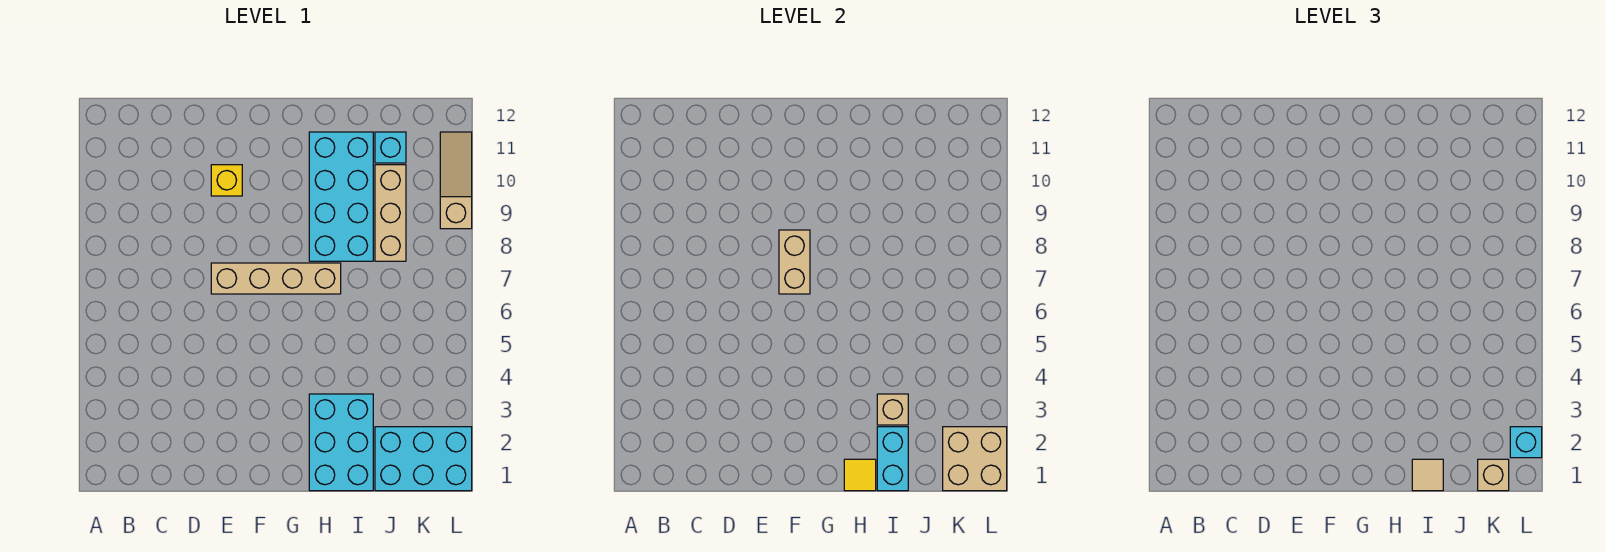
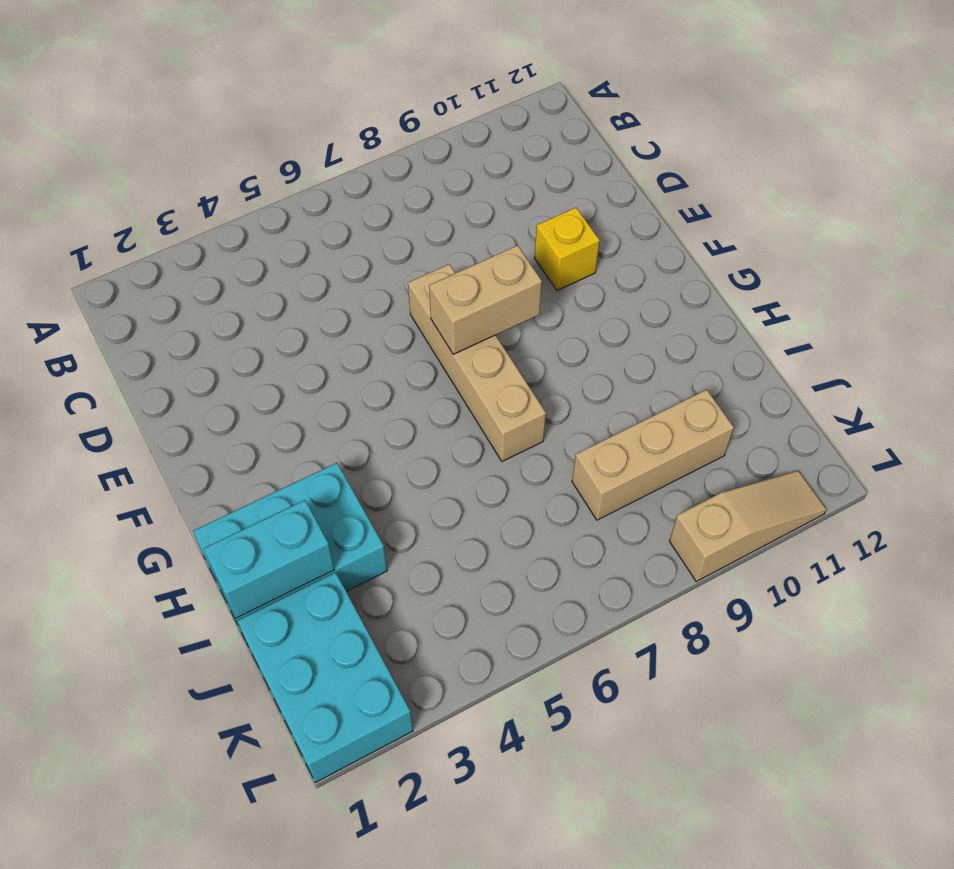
none -> cyan brick H8:I11 level 1
none -> cyan brick J11 level 1
none -> yellow tile H1 level 2

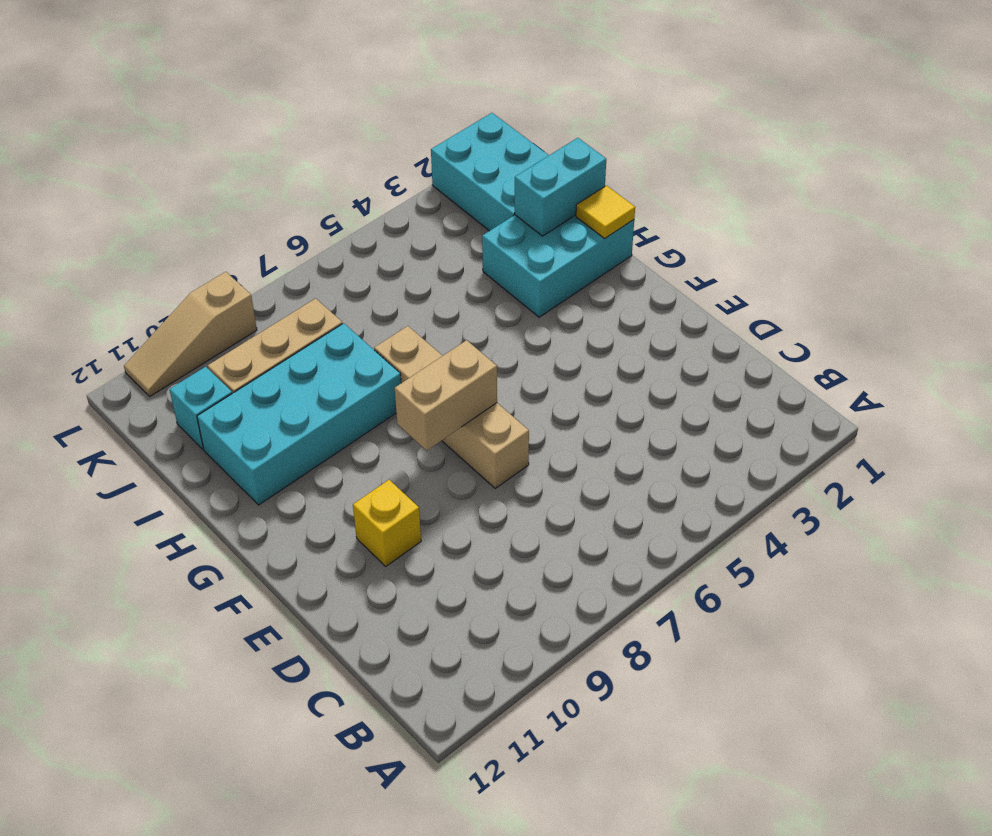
none -> tan brick I3 level 2
none -> tan brick K1:L2 level 2
none -> tan tile I1 level 3

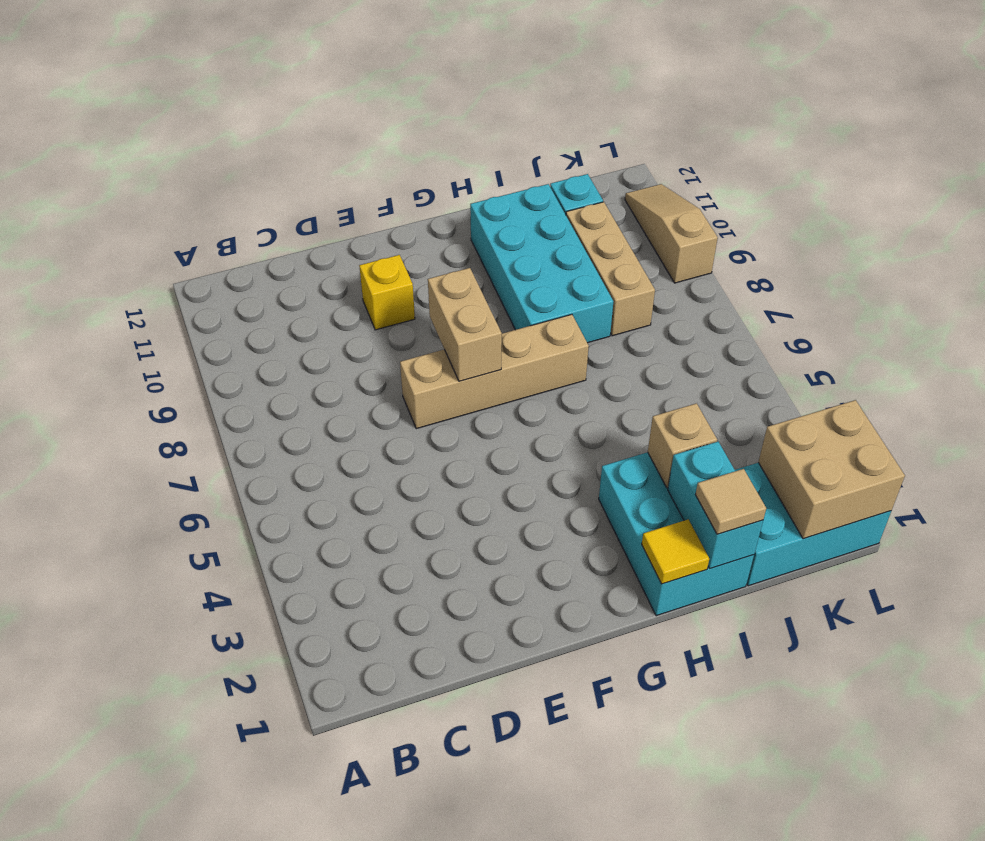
none -> tan brick K1 level 3
none -> cyan brick L2 level 3

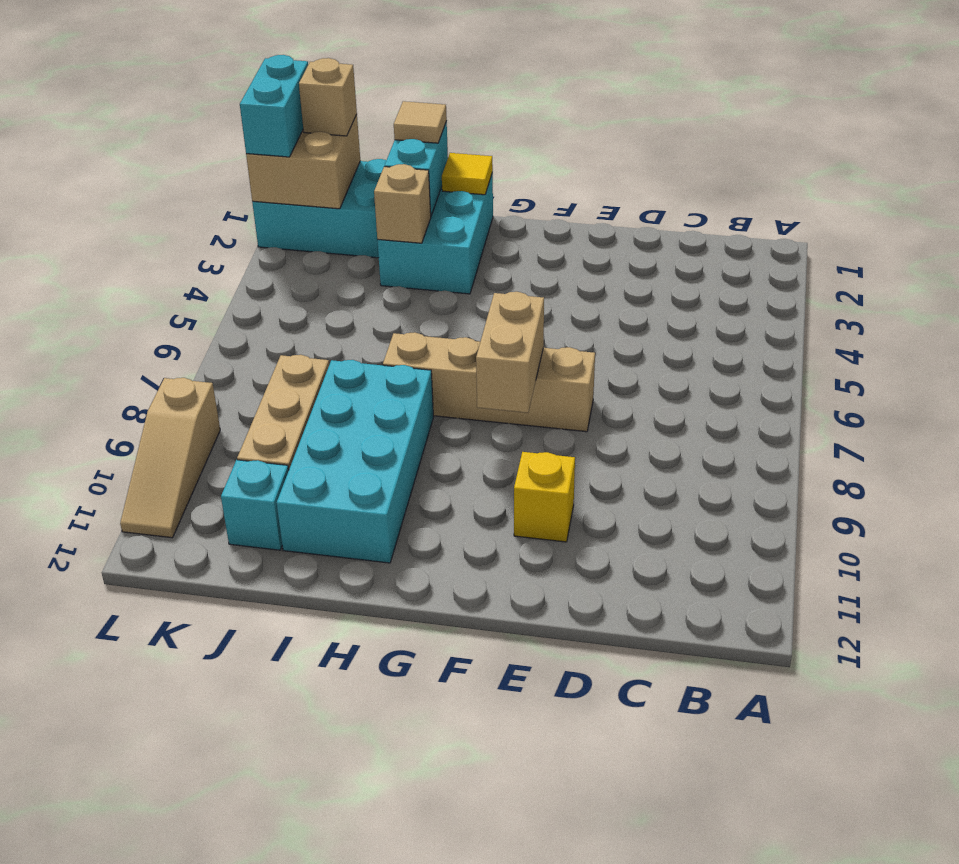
cyan brick L1:L2 level 3 -> cyan brick L2 level 3

